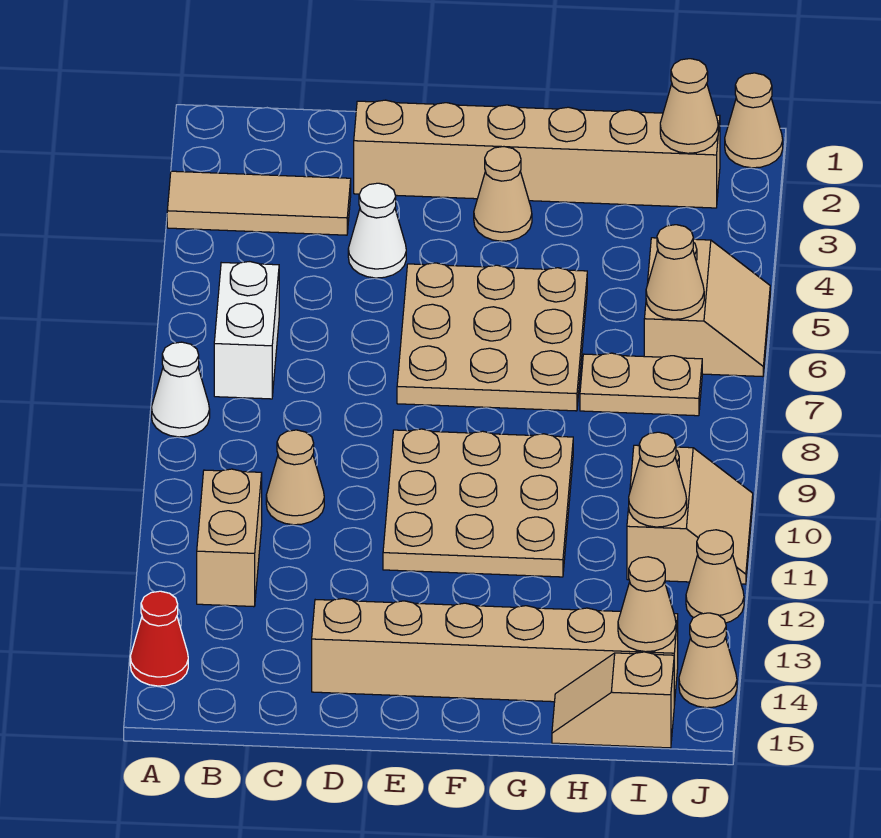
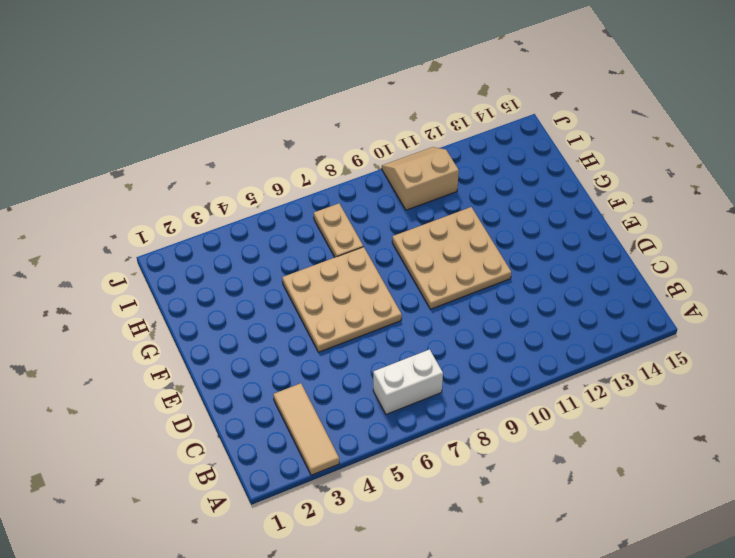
none -> white cone A8 level 1
none -> red cone A14 level 1
none -> tan brick B11:B12 level 1

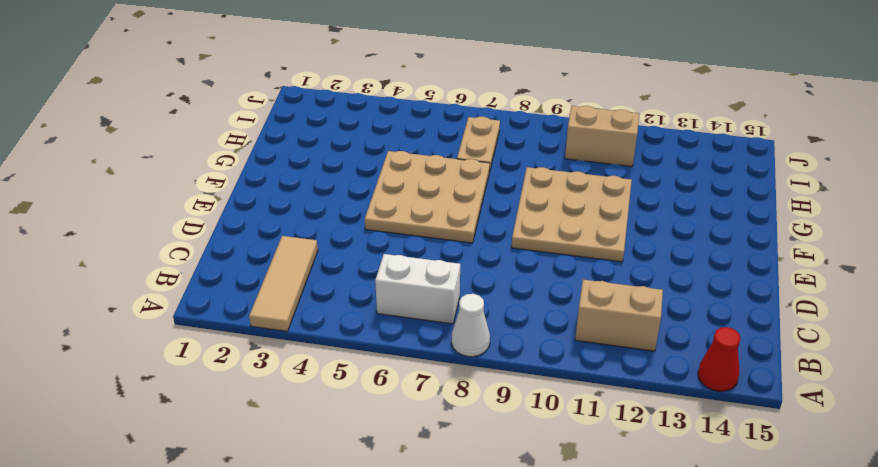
none -> tan cone C10 level 1
none -> tan brick D2:I2 level 1
none -> white cone D4 level 1

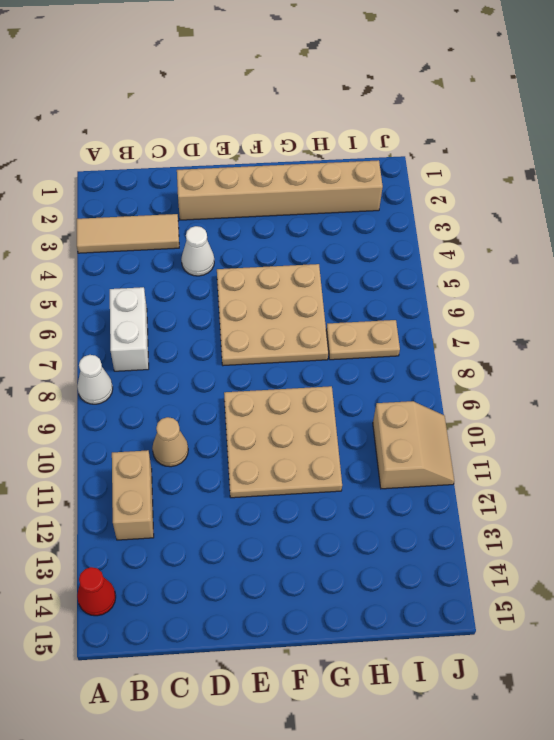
none -> tan brick D14:I14 level 1
none -> tan cone F3 level 1
none -> tan slope H15:I15 level 1 top I

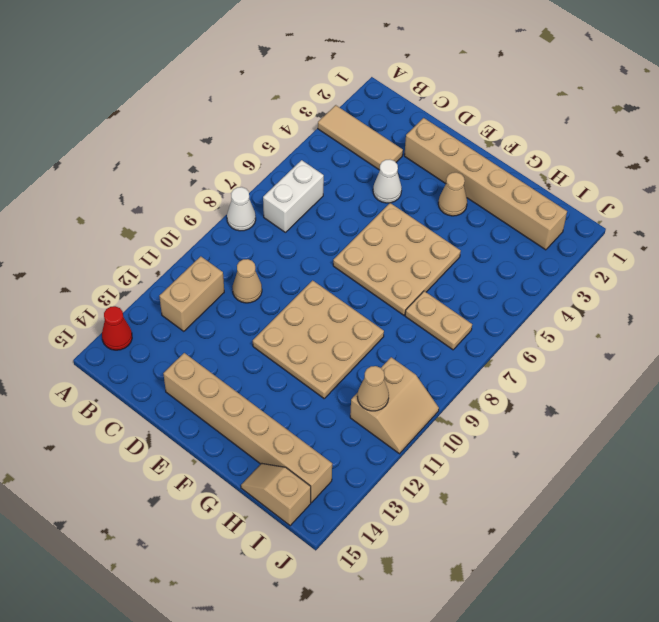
none -> tan slope I5:J6 level 1 top I
none -> tan cone J1 level 1
none -> tan cone J12 level 1

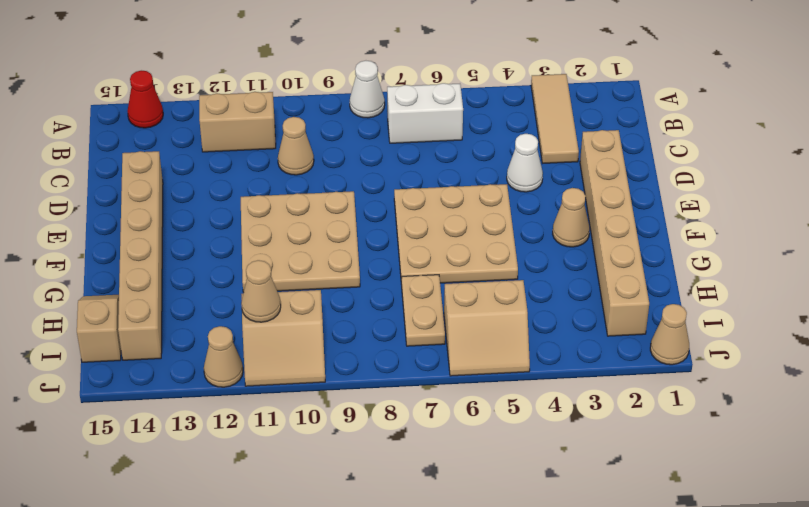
none -> tan cone J14 level 1
none -> tan cone I2 level 2
none -> tan cone I6 level 2

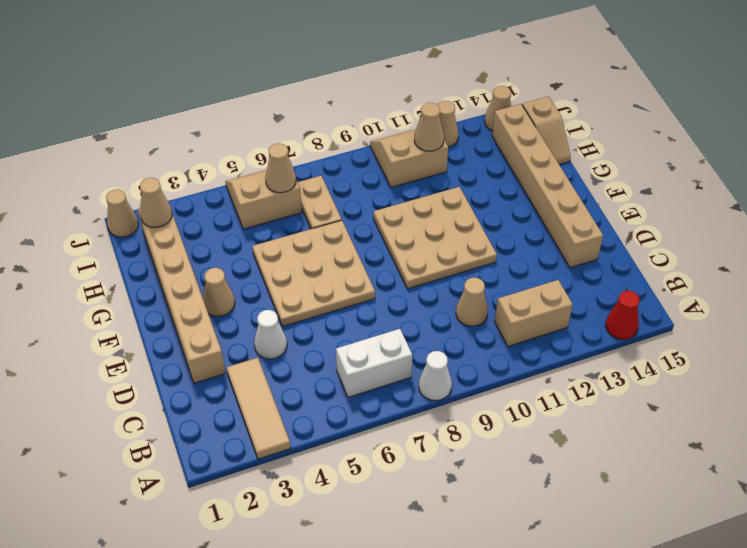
none -> tan cone I14 level 2

